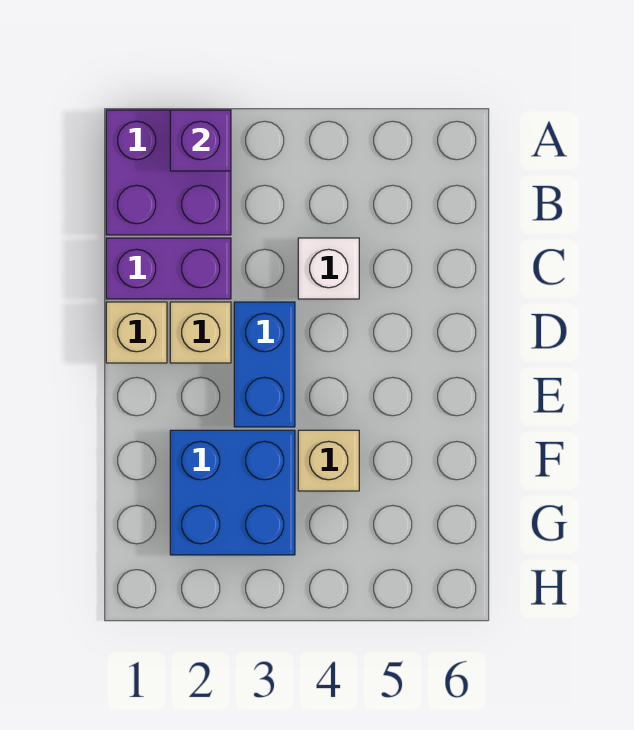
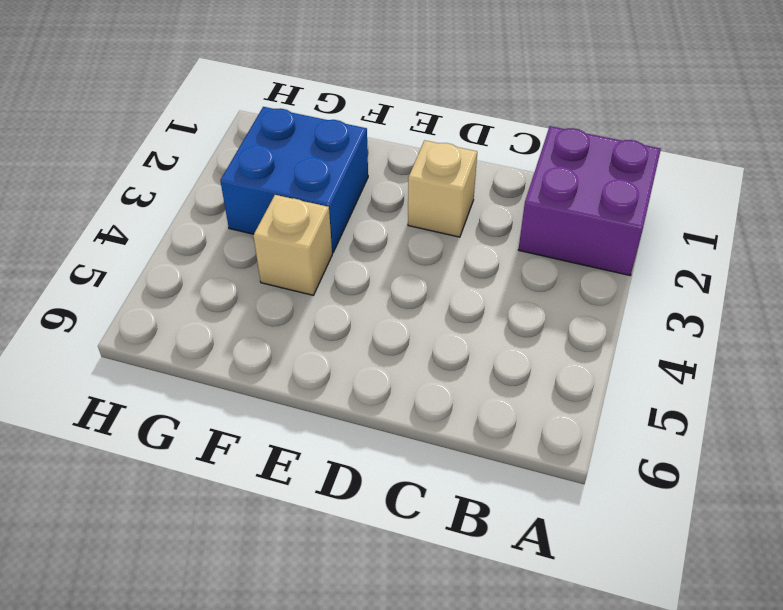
none -> purple brick C1:C2 level 1
none -> white brick C4 level 1

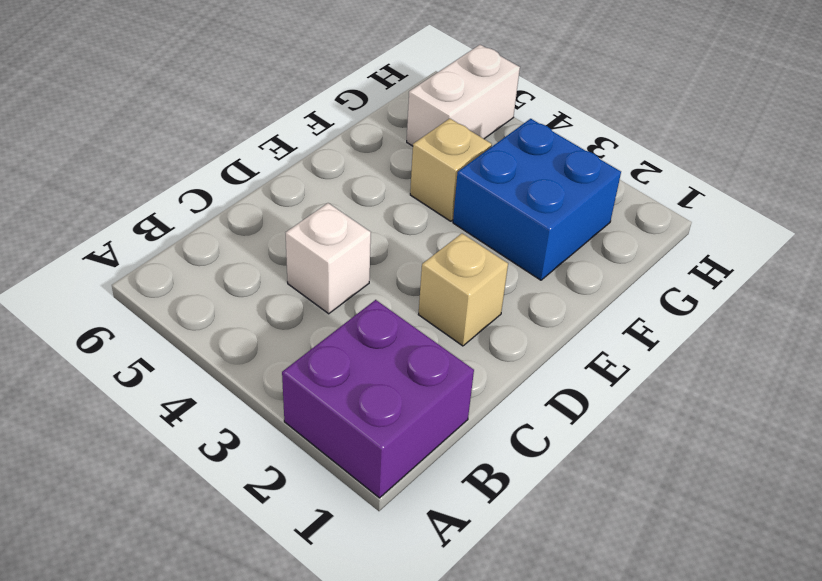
white brick G5:H5 level 1 -> none
none -> purple brick C1:C2 level 1
none -> tan brick D1 level 1

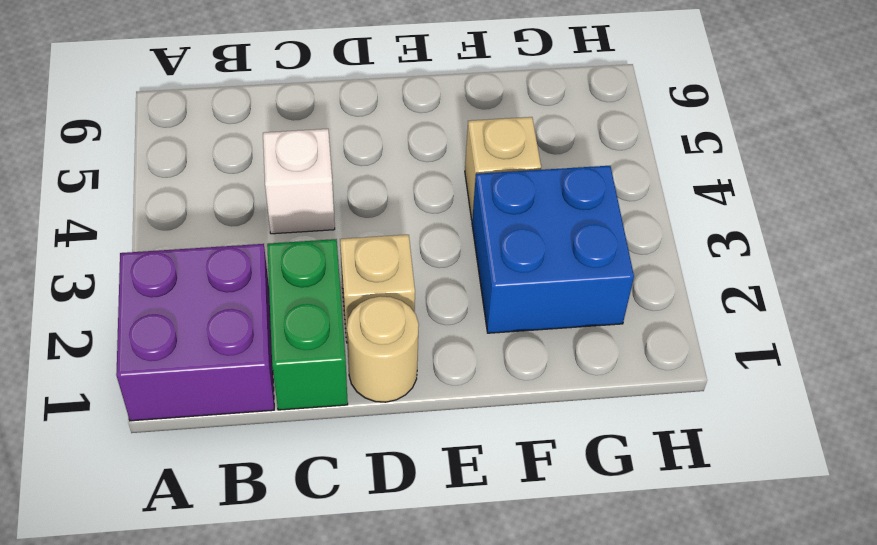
green brick C1:C2 level 1 -> purple brick C1:C2 level 1
tan round brick D1 level 1 -> tan brick D1 level 1
none -> blue brick D3:E3 level 1
none -> purple brick A2 level 2

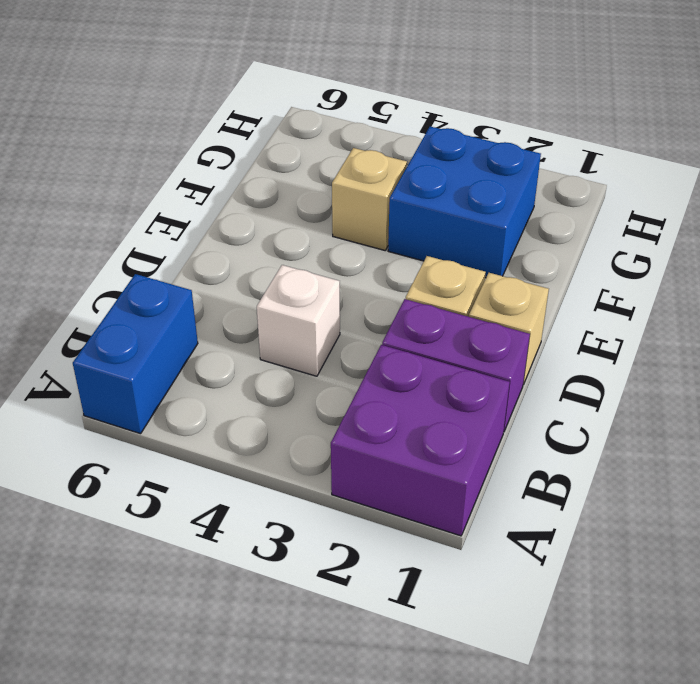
blue brick A6:B6 level 1 -> blue brick D3:E3 level 1
none -> purple brick A2 level 2

